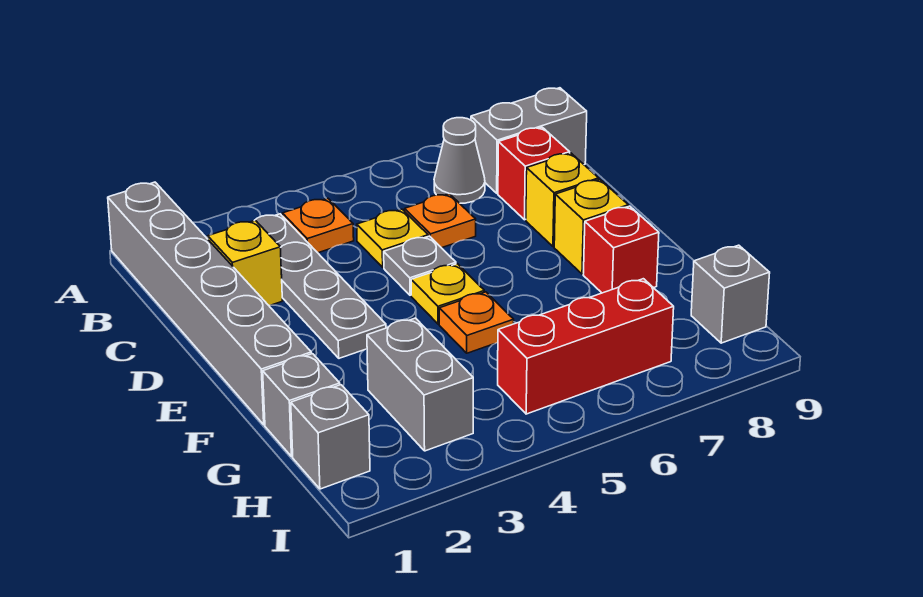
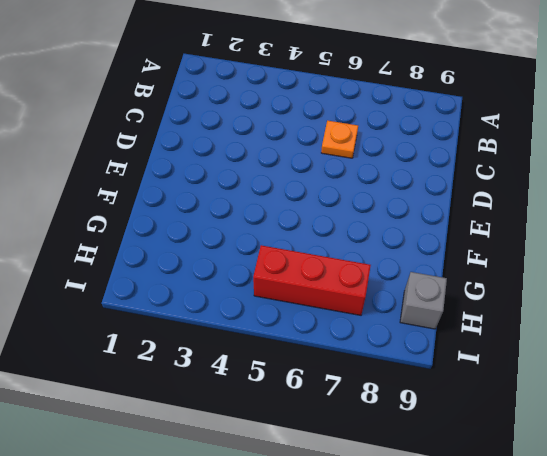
none -> grey brick A1:F1 level 1
none -> grey plate B3:E3 level 1
none -> orange plate B4 level 1

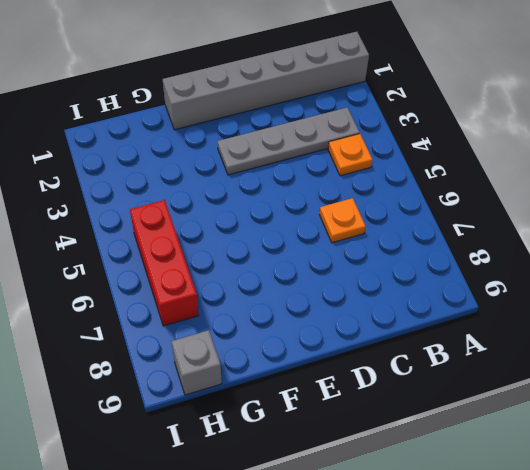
none -> grey cone B7 level 1
none -> grey brick B8:B9 level 1
none -> yellow brick C2 level 1

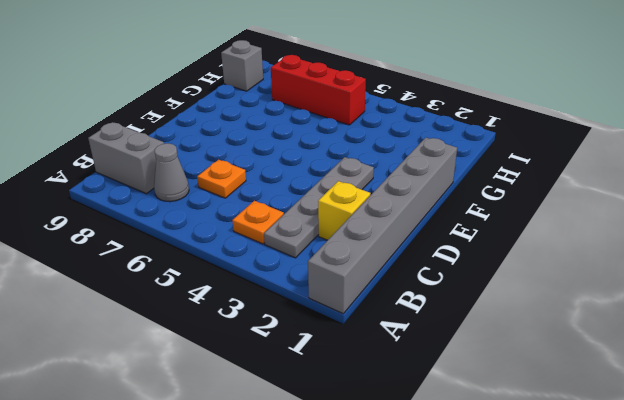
none -> yellow plate C5 level 1
none -> red brick C8 level 1
none -> grey plate D5 level 1

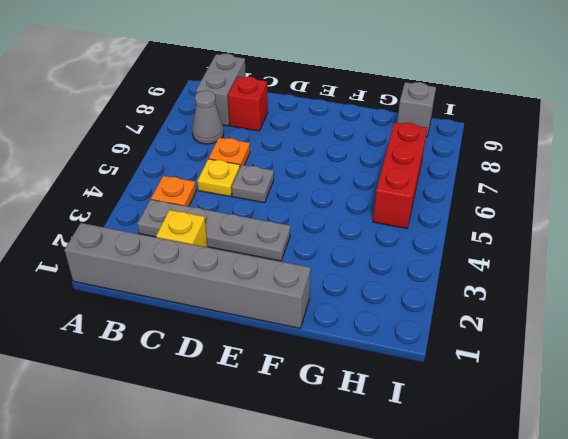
none -> yellow brick D8 level 1
none -> yellow plate E5 level 1
none -> yellow brick E8 level 1

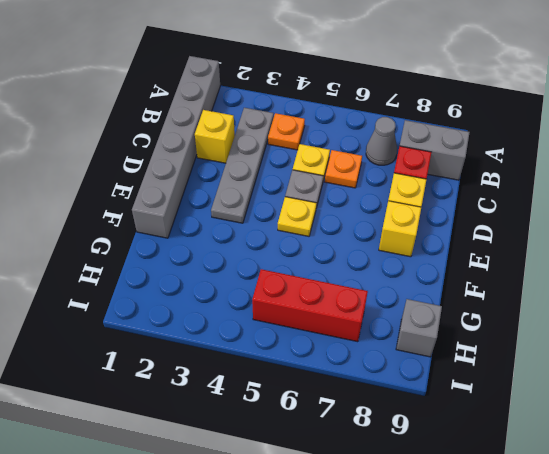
none -> orange plate F5 level 1
none -> red brick F8 level 1
none -> grey brick G1 level 1

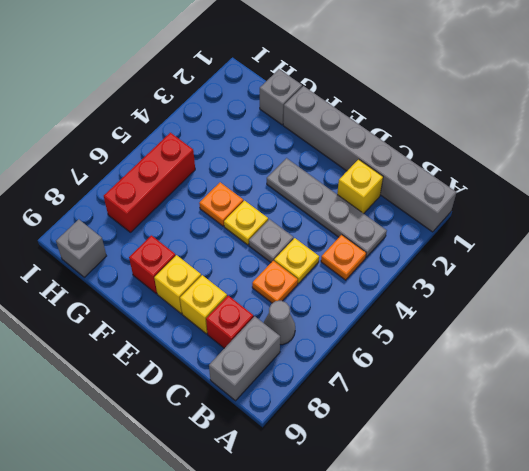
none -> grey brick G3:H3 level 1
none -> grey brick H1 level 1

